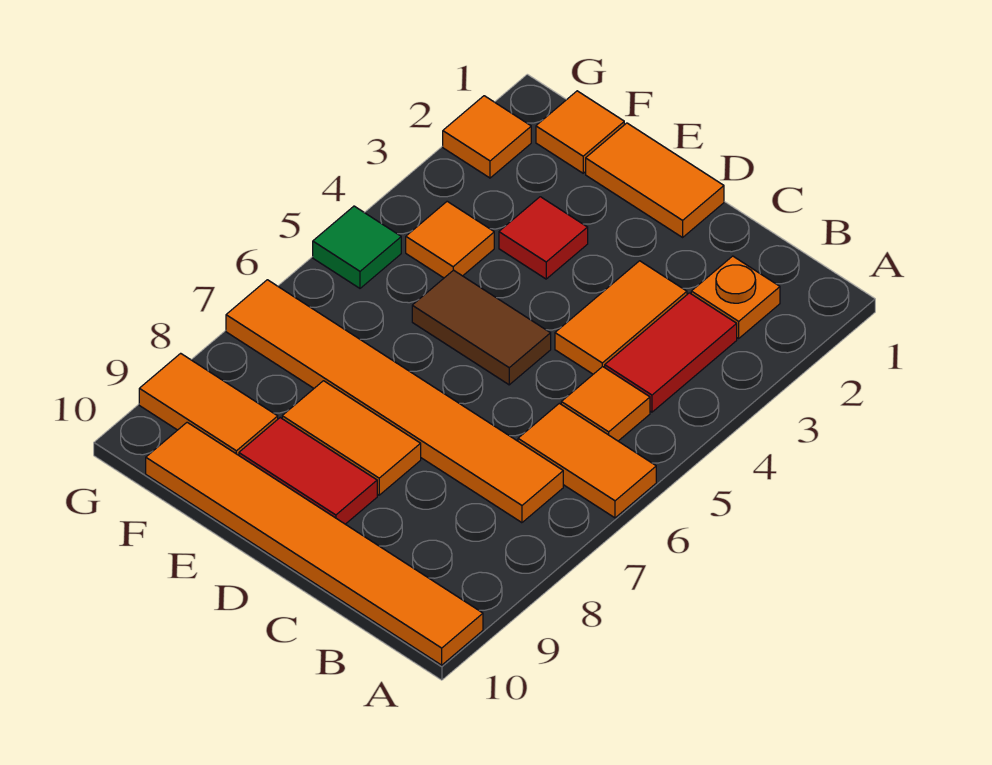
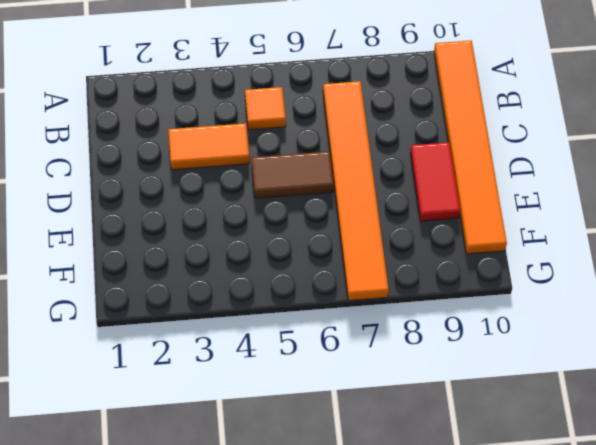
brown tile D5:D6 level 1 -> brown tile D5:E5 level 1
none -> orange tile A6:B6 level 1
none -> orange plate B2 level 1
none -> red tile B3:B4 level 1

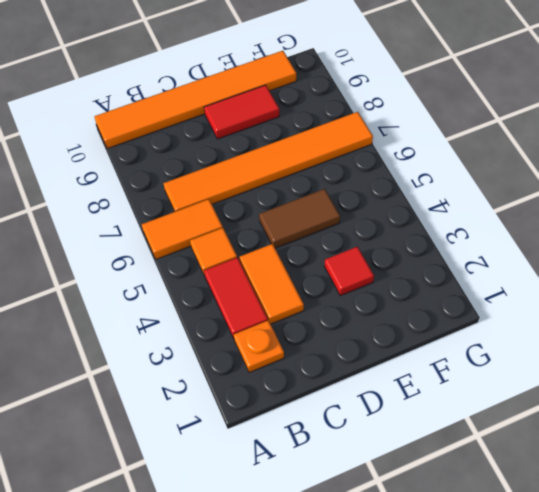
none -> orange tile D1:E1 level 1
none -> orange tile D8:E8 level 1
none -> orange tile F1 level 1

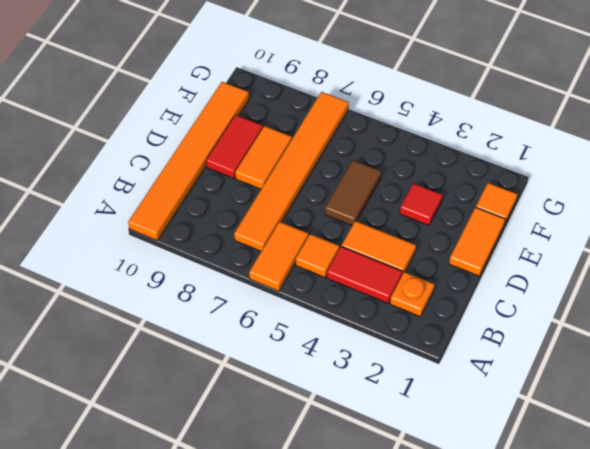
none -> orange tile F4 level 1
none -> orange tile F9:G9 level 1
none -> orange tile G2 level 1

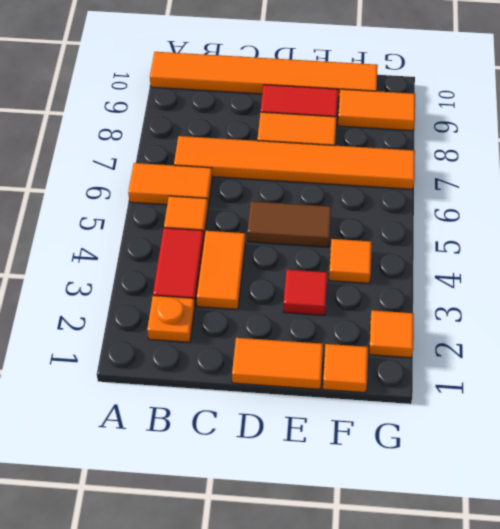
none -> green tile G5 level 1

